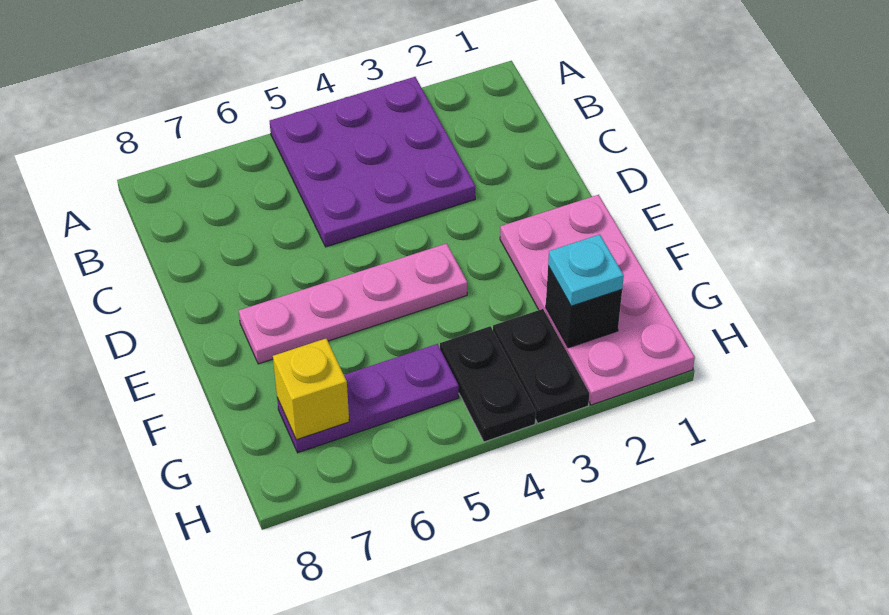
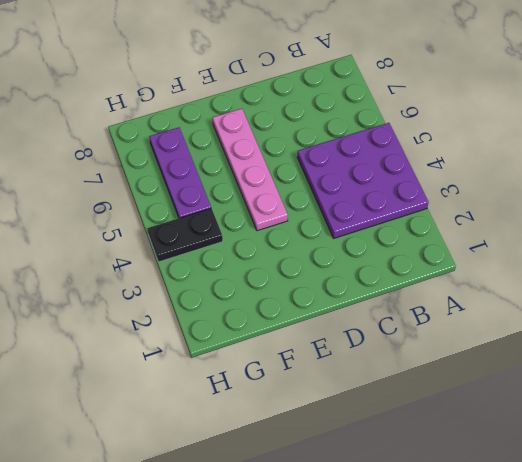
none -> pink plate E1:H2 level 1
none -> black plate G3:H3 level 1

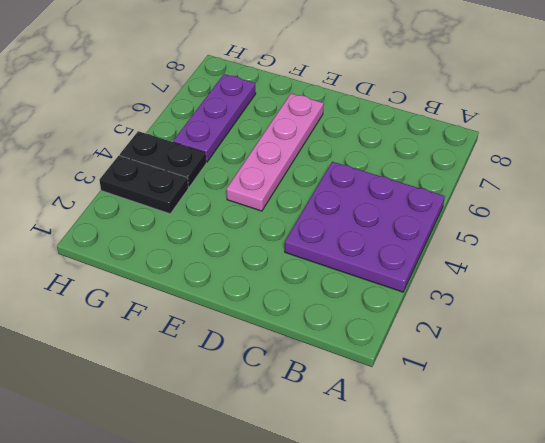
none -> pink plate E1:H2 level 1
none -> black brick G2 level 2

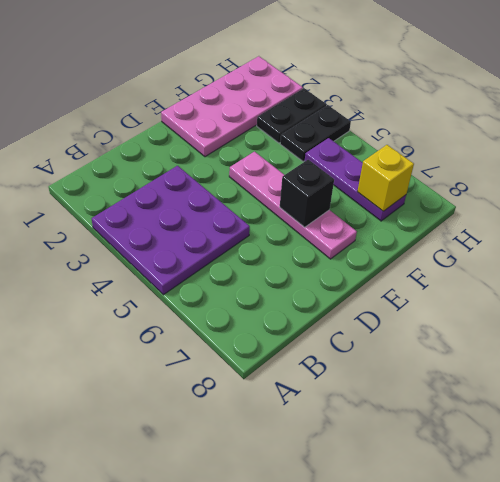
black brick E6 level 2 -> black brick G2 level 2
none -> cyan plate G2 level 3

